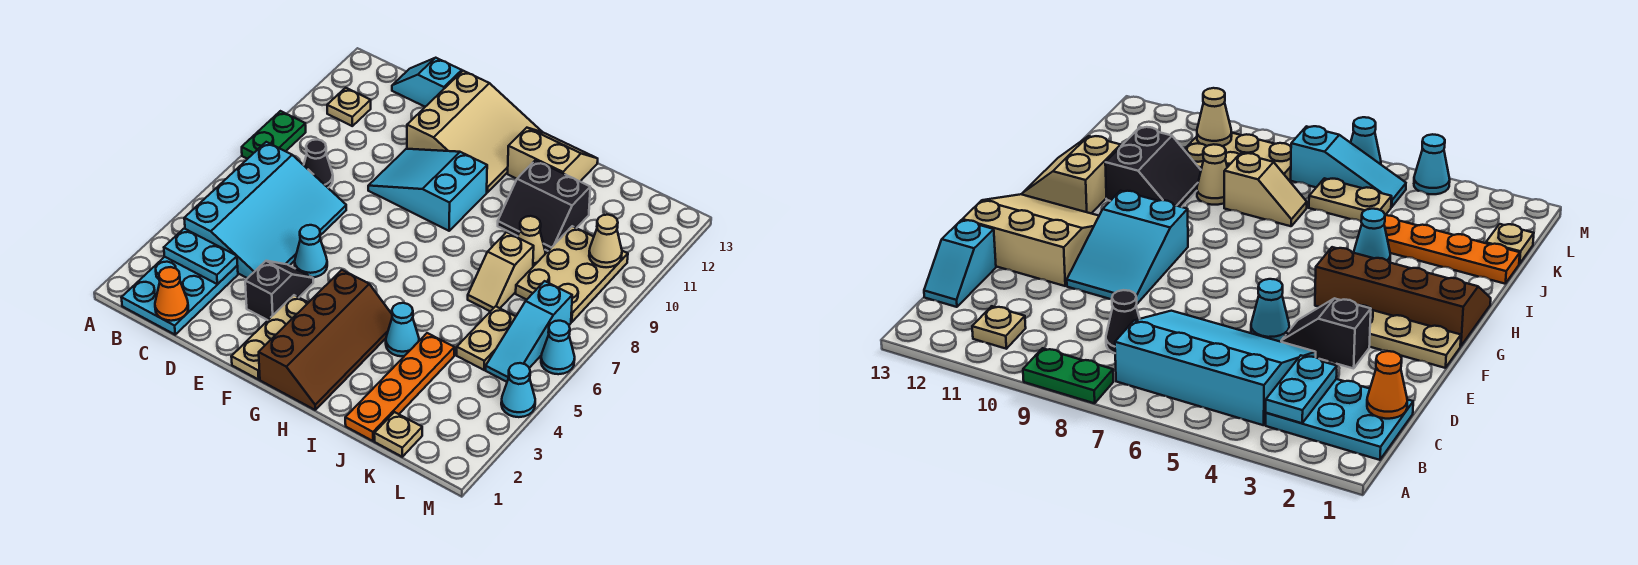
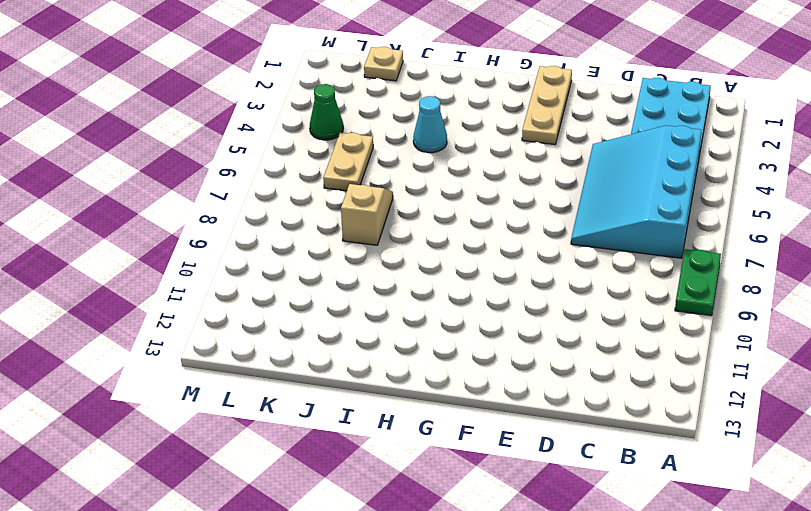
green cone L4 level 1 -> none
none -> tan plate B11 level 1
none -> black cone C8 level 1
none -> cyan slope C13:D13 level 1 top D

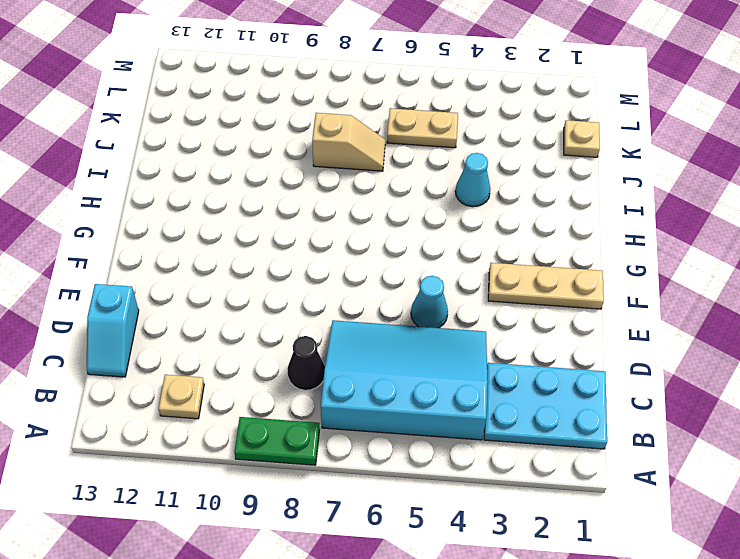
none -> black slope E3:E4 level 1 top 3
none -> cyan slope E9:G10 level 1 top G
none -> tan slope E11:G13 level 1 top E

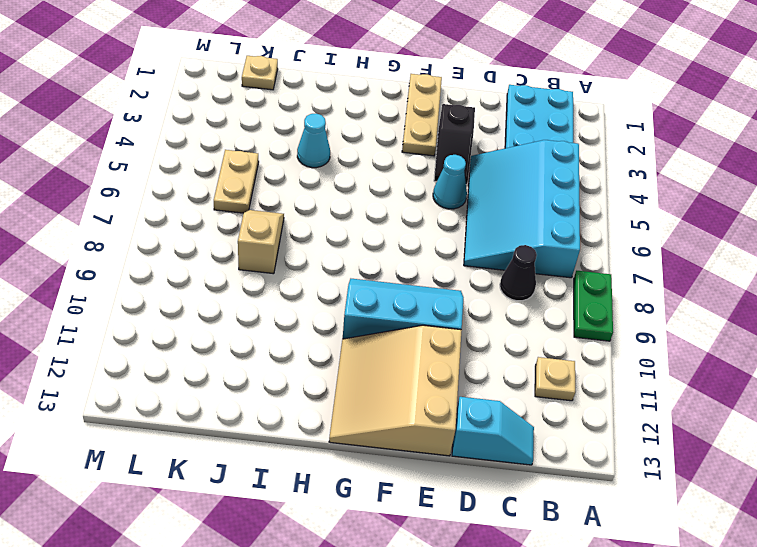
cyan slope E9:G10 level 1 top 10 -> cyan slope E9:G10 level 1 top G
none -> brown slope G1:H4 level 1 top G
none -> tan slope H12:I13 level 1 top 12
none -> black slope I10:J11 level 1 top 11

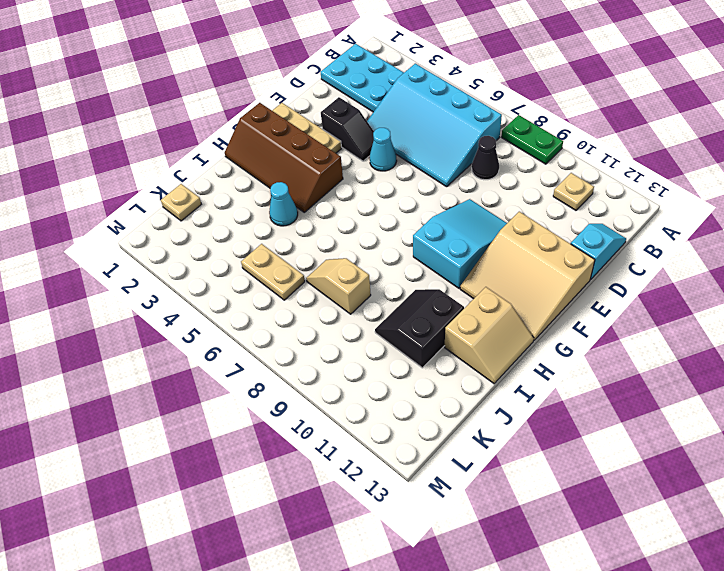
none -> orange plate J1:J4 level 1
none -> tan cone J9 level 1
none -> tan plate K8:L10 level 1

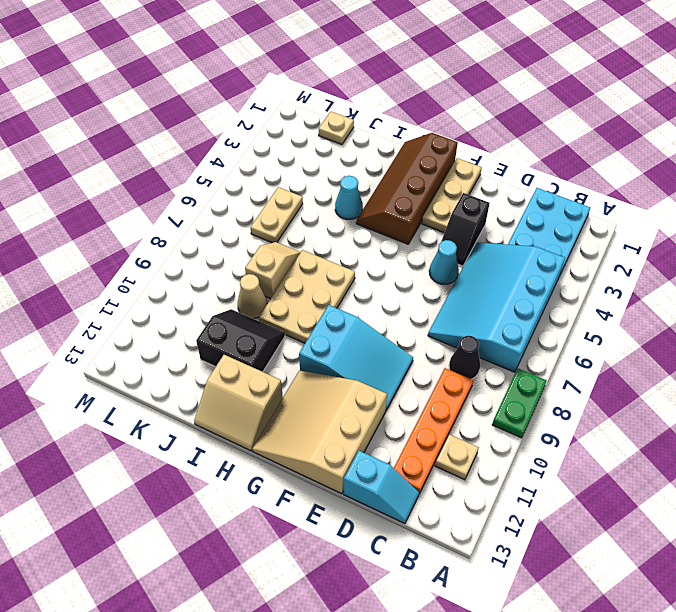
orange plate C9:C12 level 1 -> orange plate J1:J4 level 1
tan plate H7:I9 level 1 -> tan plate K8:L10 level 1
none -> cyan slope L5:L7 level 1 top 7
none -> cyan cone M4 level 1
none -> cyan cone M6 level 1

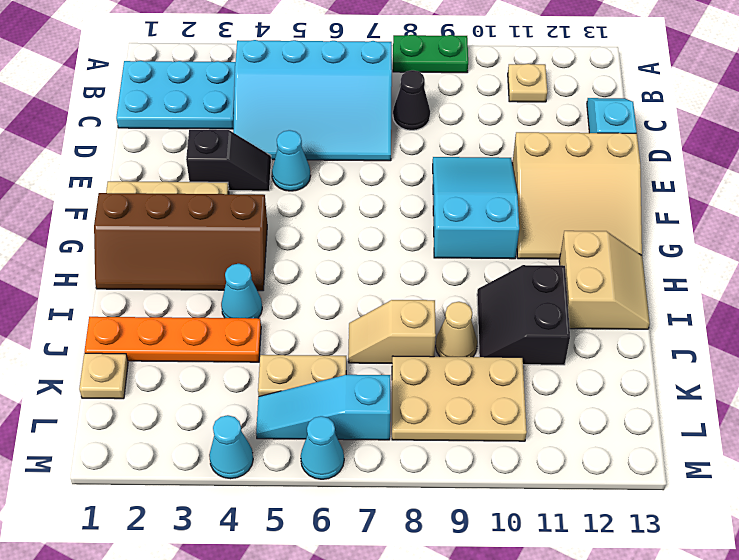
none -> cyan plate B3:C3 level 2
none -> orange cone C1 level 2
none -> tan cone L10 level 2

